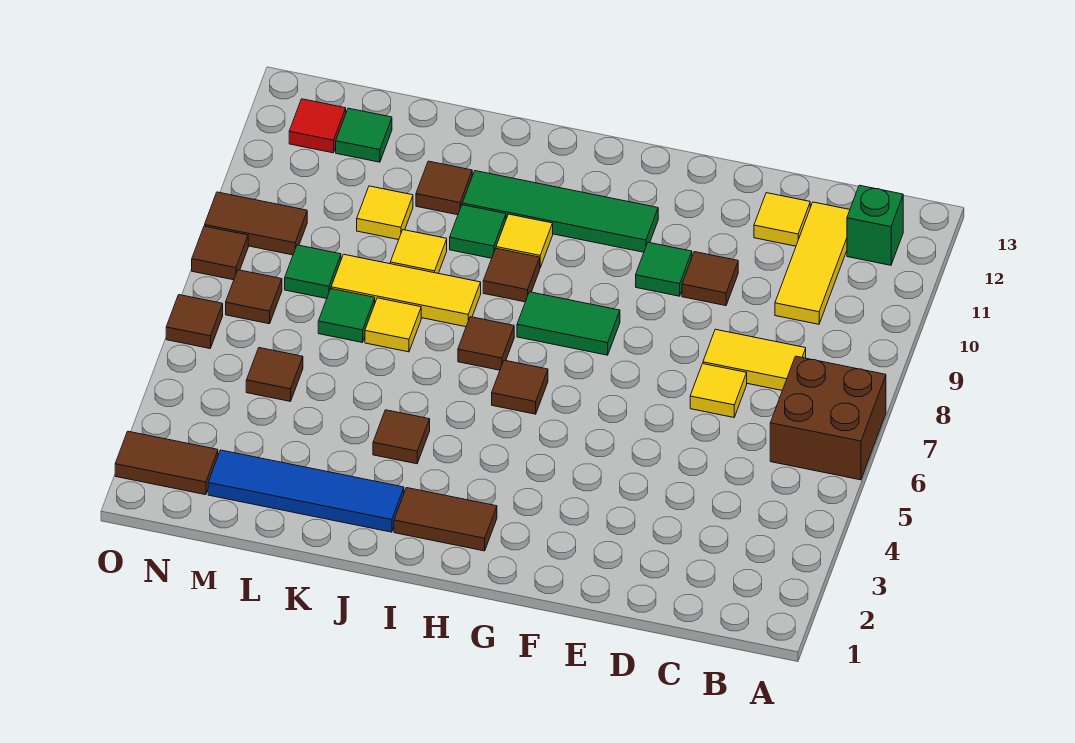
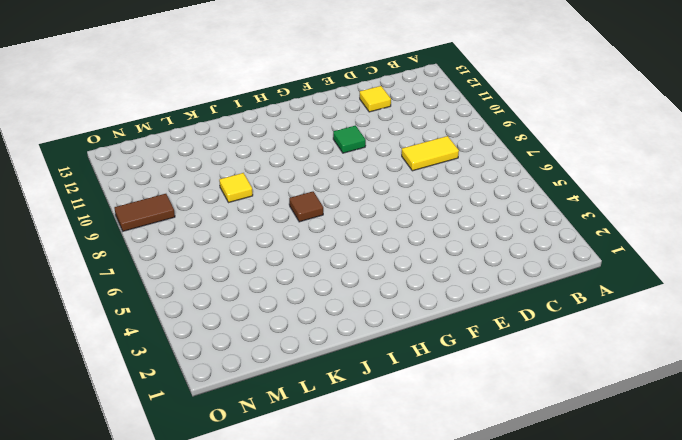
none -> brown brick A6:B7 level 1
none -> green brick B12 level 1
none -> yellow tile C10:C12 level 1
none -> yellow tile D7 level 1

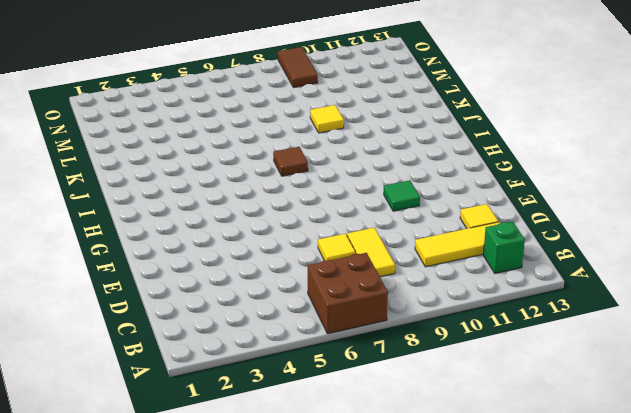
none -> brown tile E10 level 1
none -> green tile G8:H8 level 1
none -> green tile G11:J11 level 1
none -> brown tile H2:I2 level 1

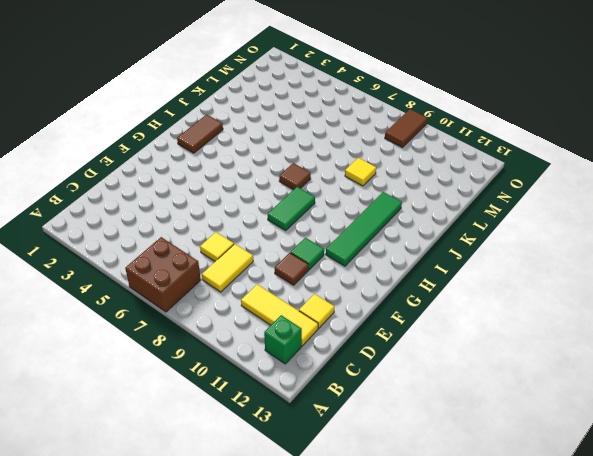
none -> brown tile H6 level 1
none -> brown tile I9 level 1
none -> yellow tile I10 level 1
none -> blue tile J2:M2 level 1

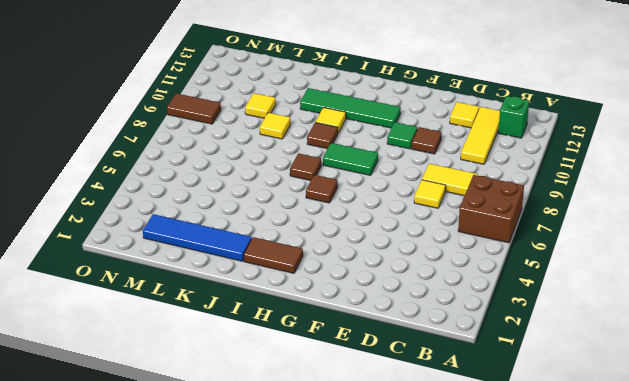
none -> brown tile J4 level 1
none -> yellow tile J8:L8 level 1
none -> green tile J10 level 1
none -> yellow tile K7 level 1

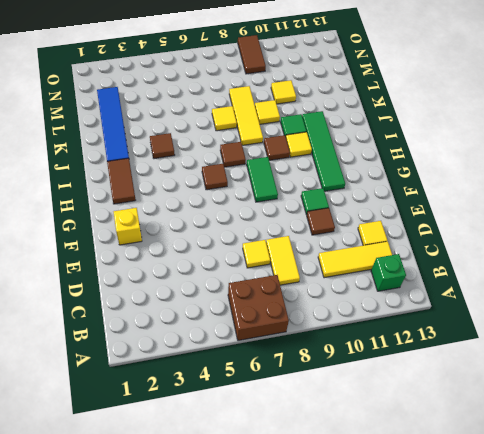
yellow brick F2 level 1 -> none
none -> brown tile K11 level 1
none -> green tile L7 level 1
none -> brown tile M5 level 1
none -> green tile M8 level 1

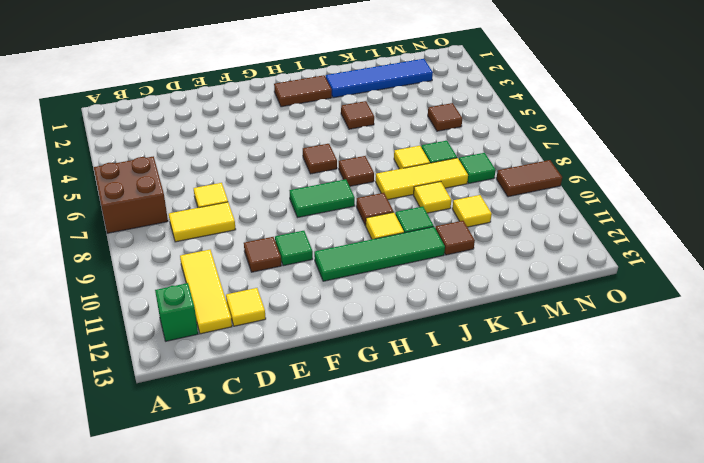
none -> green tile M12 level 1
none -> brown tile N2:O2 level 1
none -> brown tile N7 level 1
none -> red tile N12 level 1

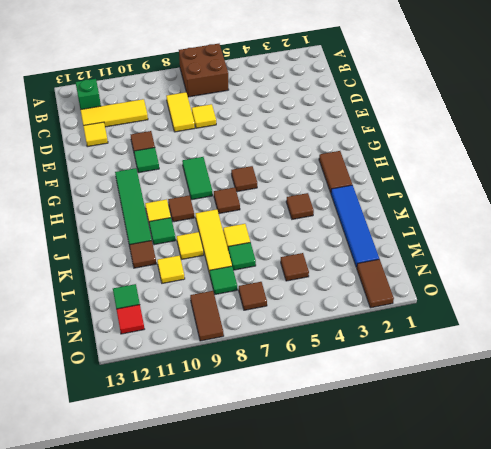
none -> brown tile O6 level 1
none -> brown tile O8 level 1

